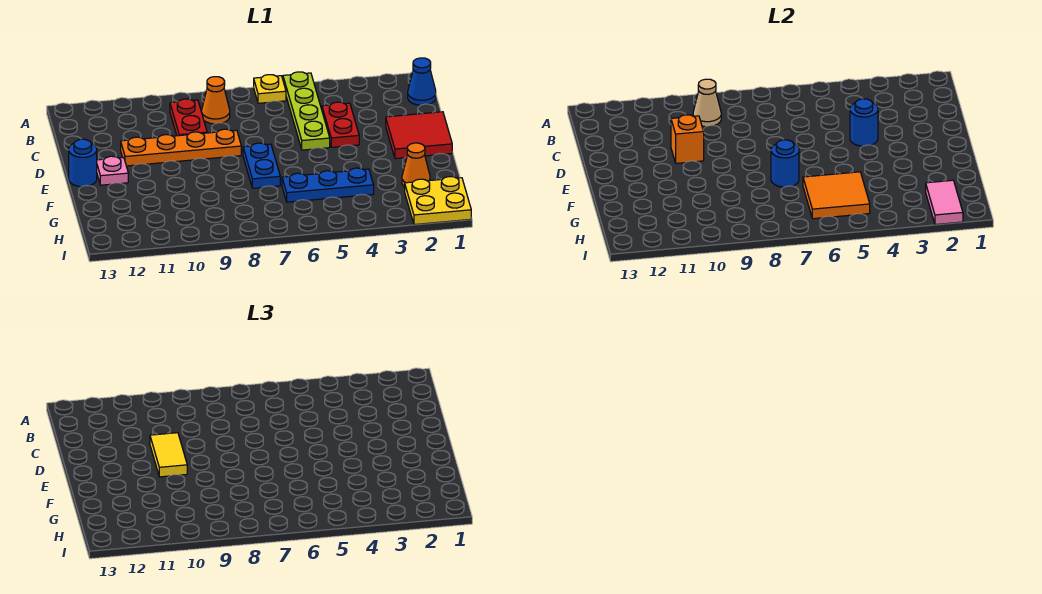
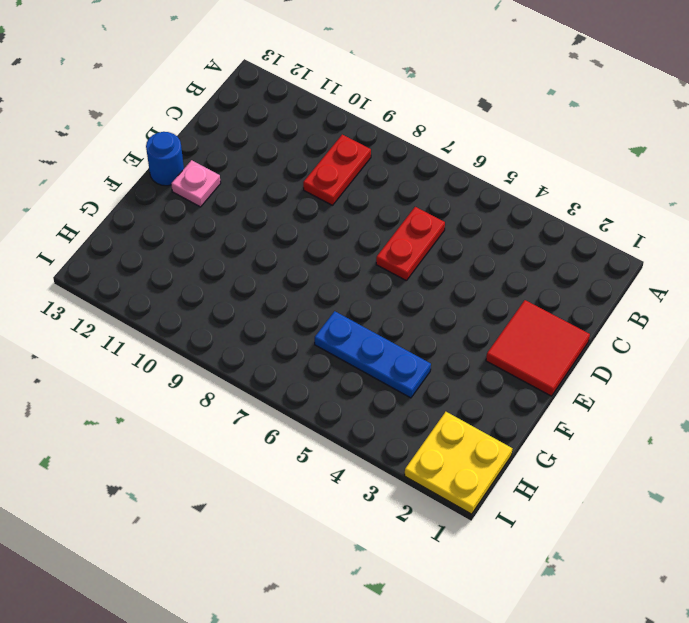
red plate C6:D6 level 1 -> red plate C4:D4 level 1
none -> lime plate A5:D5 level 1
none -> yellow plate A6 level 1
none -> blue cone B1 level 1

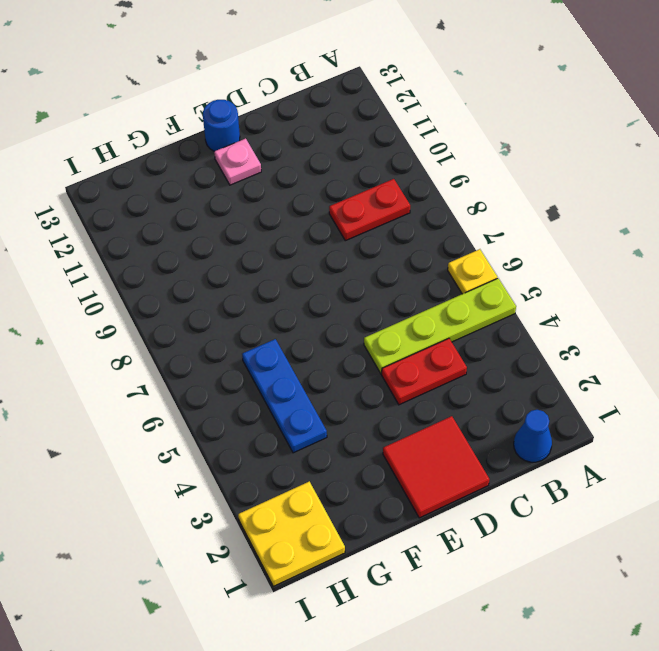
none -> orange cone B8 level 1
none -> orange plate D8:D11 level 1
none -> blue plate E7:F7 level 1

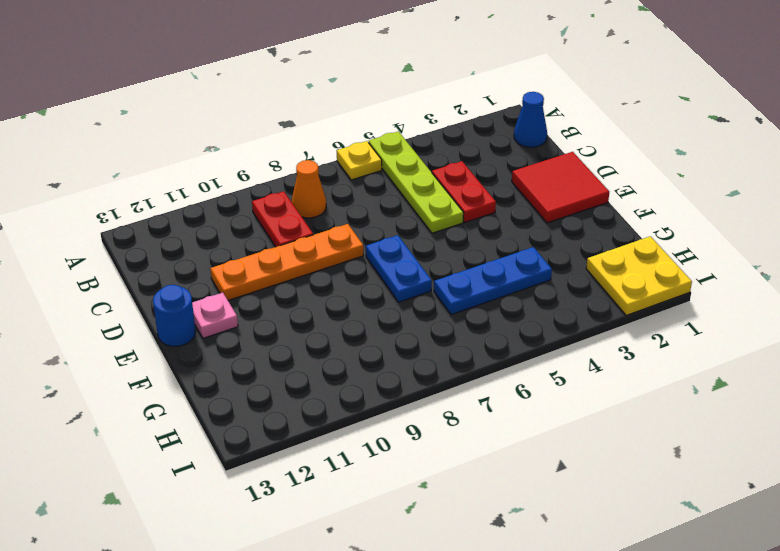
none -> orange cone G2 level 1
none -> tan cone B9 level 2
none -> blue round brick D4 level 2

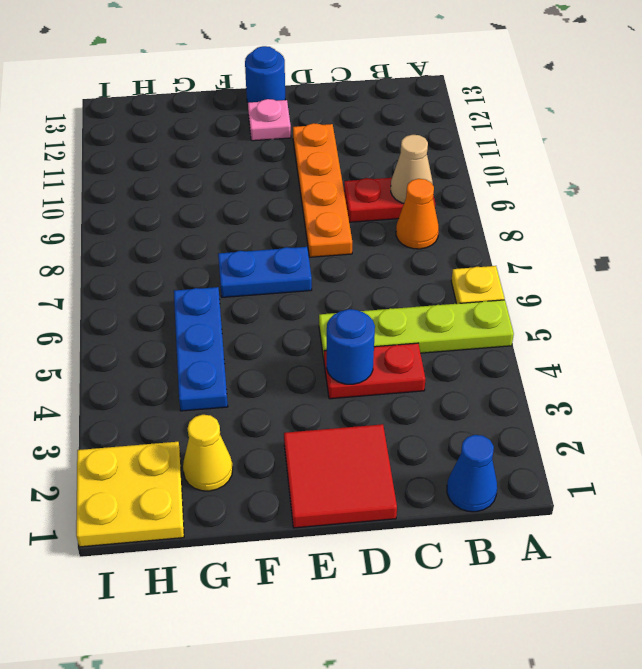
yellow cone G2 level 1 -> orange cone G2 level 1
none -> orange brick D10 level 2
none -> blue round brick F7 level 2
none -> orange tile G5:H6 level 2

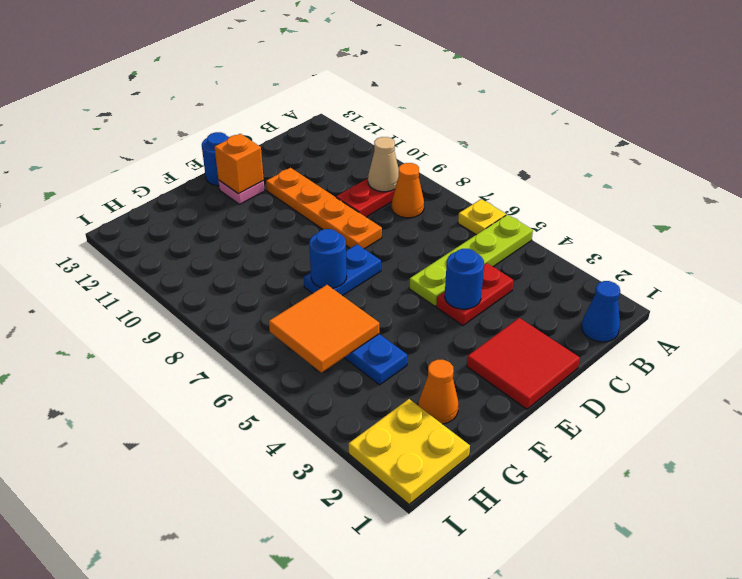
orange brick E12 level 2 -> orange brick D10 level 2
none -> pink tile H2:I2 level 2
none -> yellow tile D10:E10 level 3

